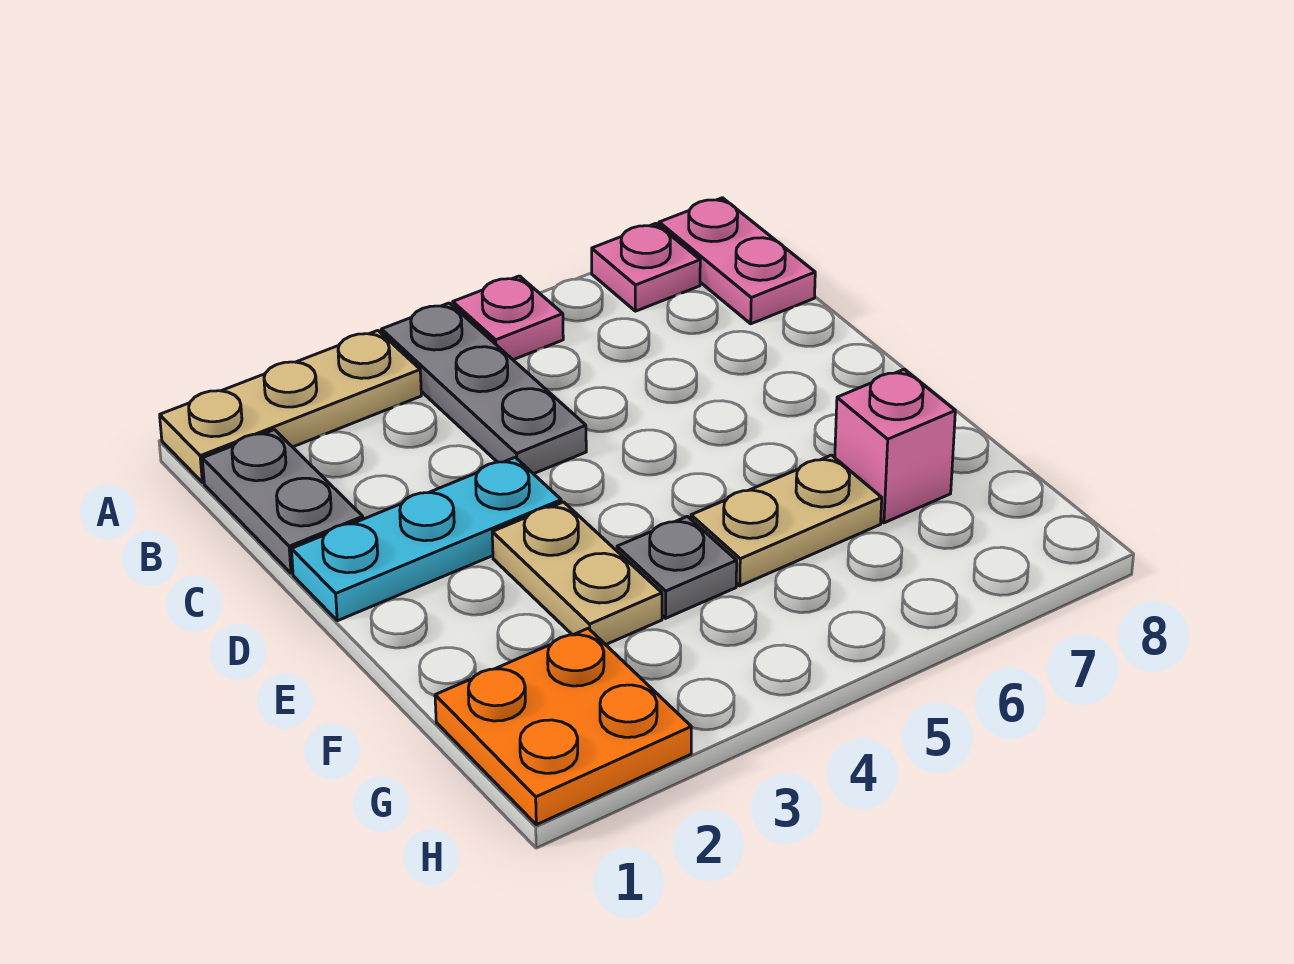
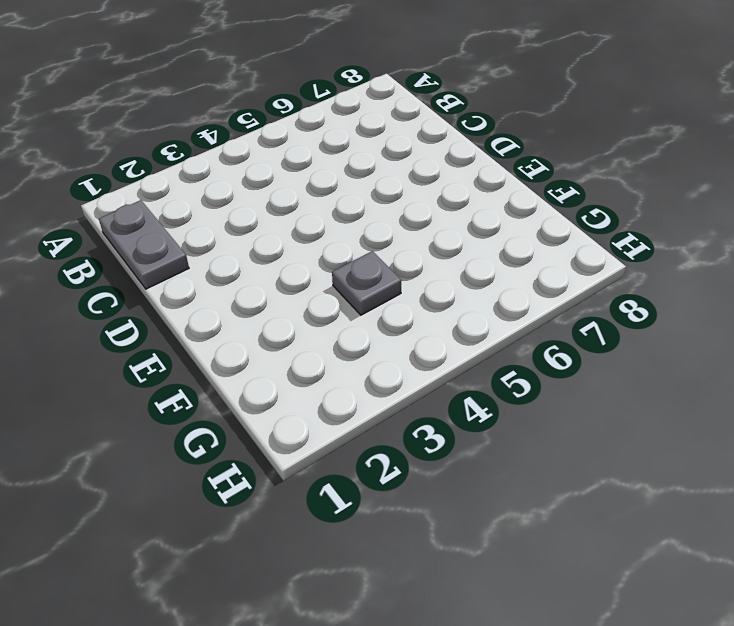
none -> tan plate A1:A3 level 1
none -> grey plate A4:C4 level 1
none -> pink plate A5 level 1

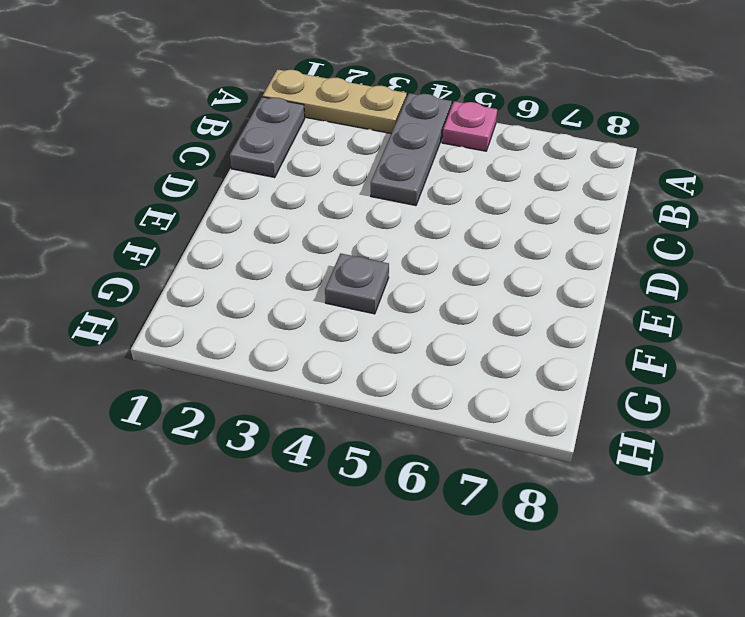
none -> pink plate A7 level 1
none -> pink plate A8:B8 level 1
none -> cyan plate D1:D3 level 1

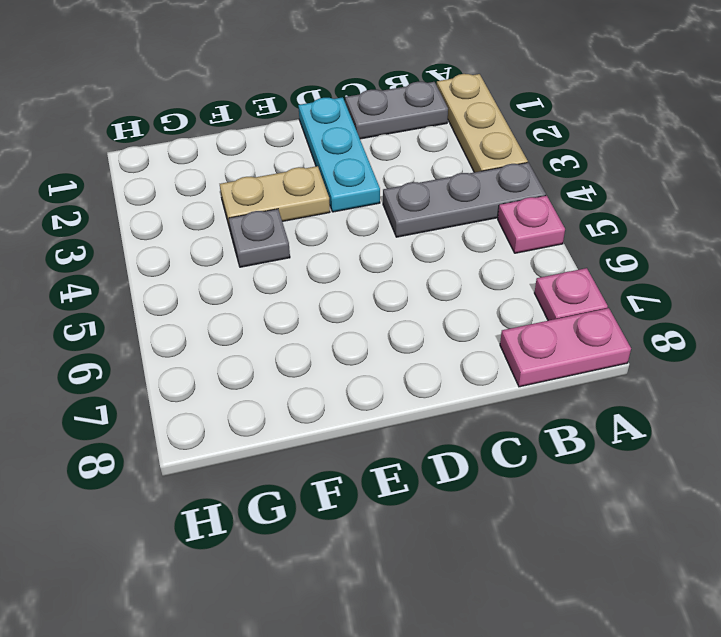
none -> tan plate F5:F6 level 1
none -> pink brick F7 level 1
none -> orange plate G1:H2 level 1

